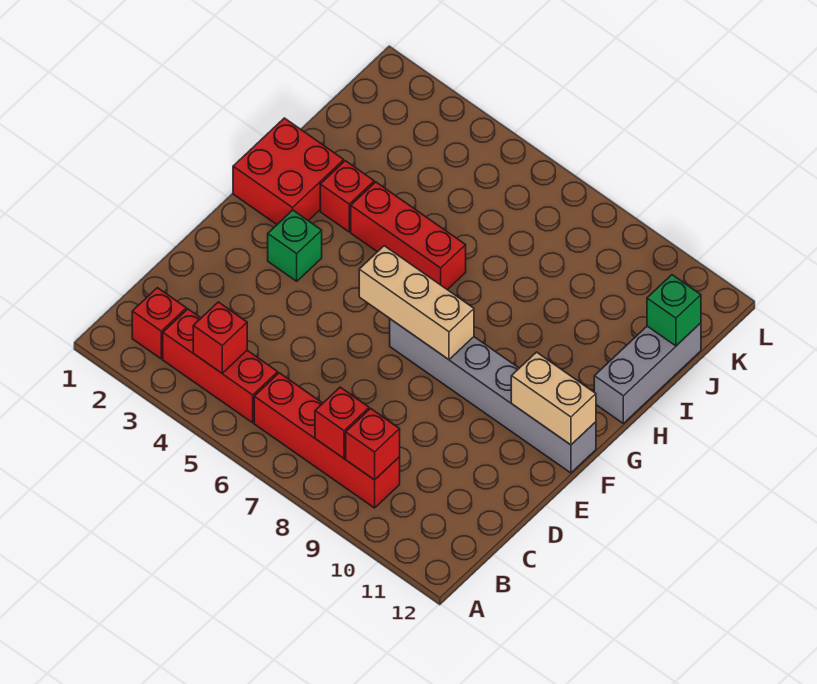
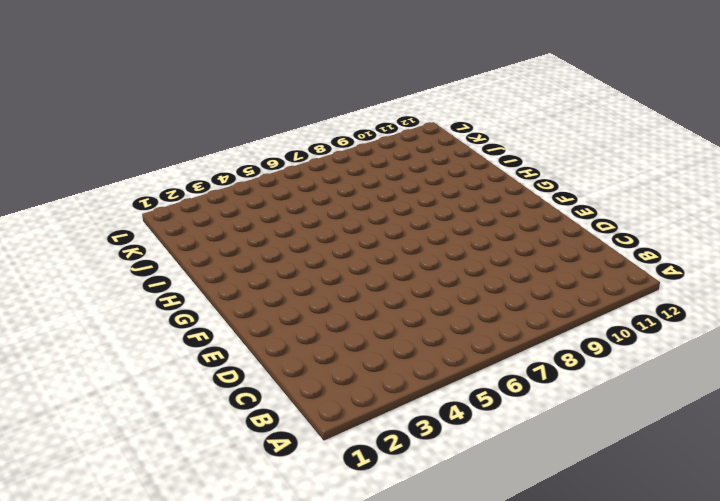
none -> red brick B2 level 1
none -> red brick B3:B5 level 1
none -> red brick B6:B9 level 1

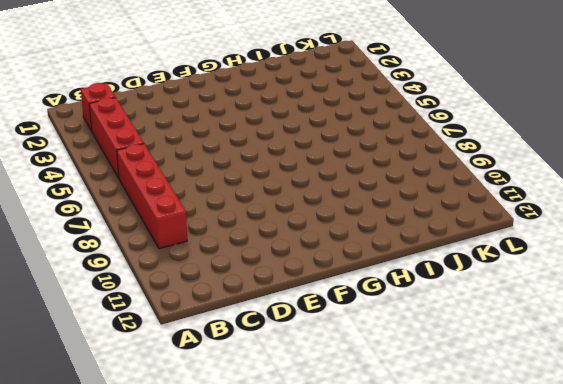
none -> green brick F3 level 1
none -> grey brick F7:F12 level 1
none -> red brick G1:H2 level 1

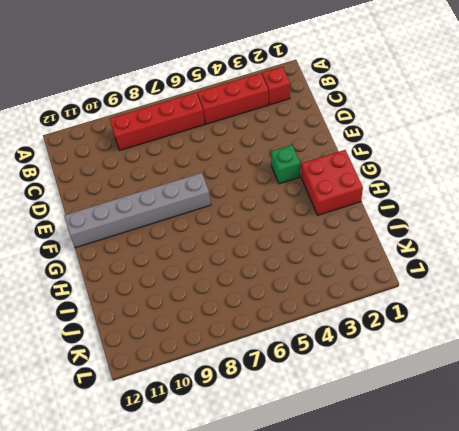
none -> red brick H3 level 1
none -> red brick H4:H6 level 1
none -> grey brick H12:J12 level 1

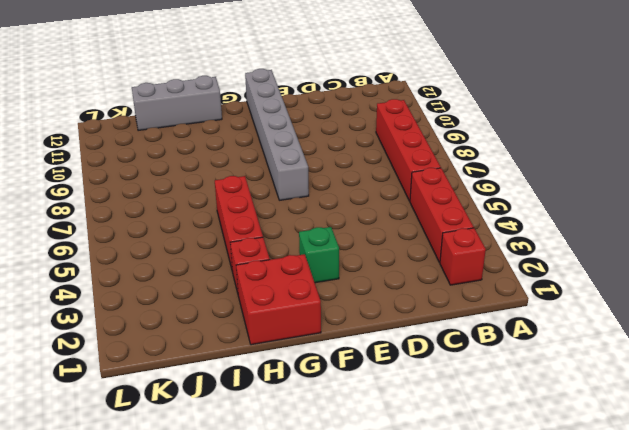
none -> red brick B4 level 2
none -> red brick B8 level 2
none -> red brick B9 level 2

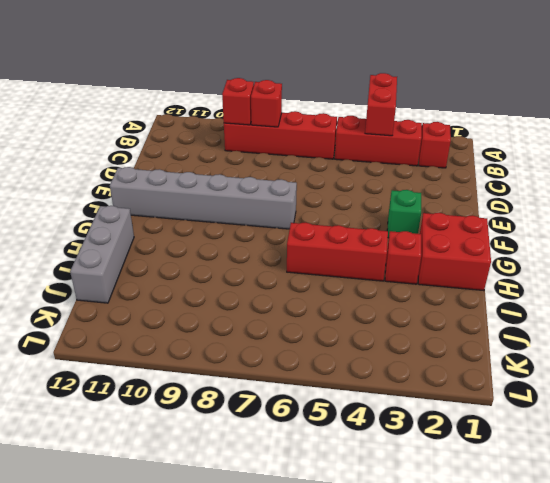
red brick A4:B4 level 2 -> red brick B4 level 2
none -> tan brick F6:F8 level 2
none -> tan brick F11:F12 level 2
none -> green brick J12 level 2

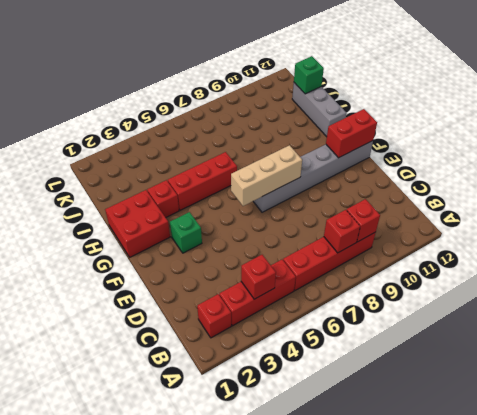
red brick F11:F12 level 2 -> tan brick F11:F12 level 2

